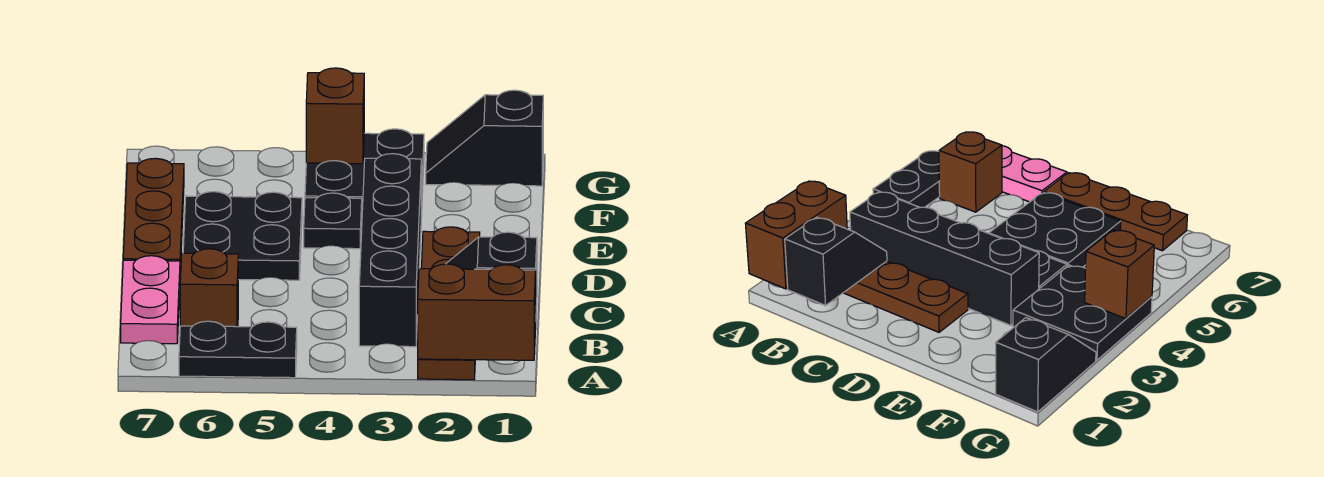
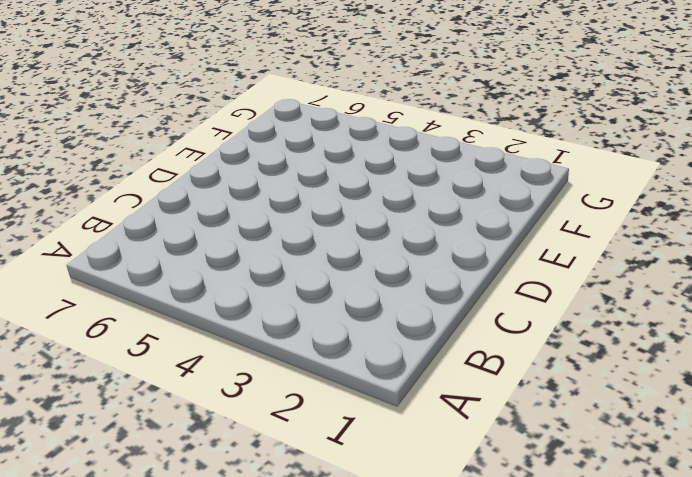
none -> brown plate A2:D2 level 1
none -> black plate A5:A6 level 1
none -> black brick B3:E3 level 1

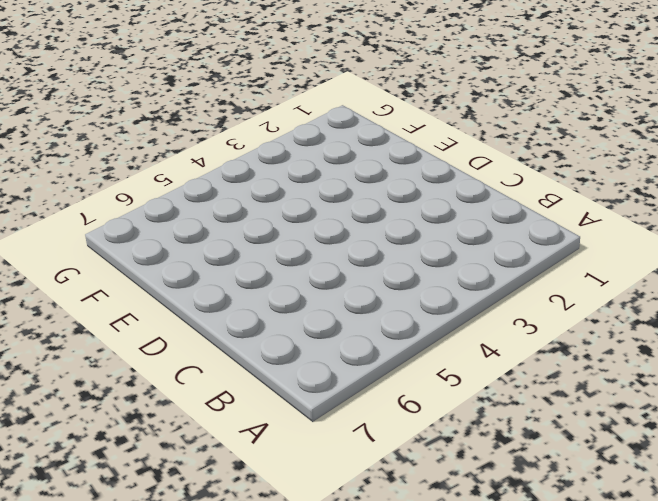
none -> brown plate A2:D2 level 1
none -> black plate A5:A6 level 1
none -> black brick B3:E3 level 1

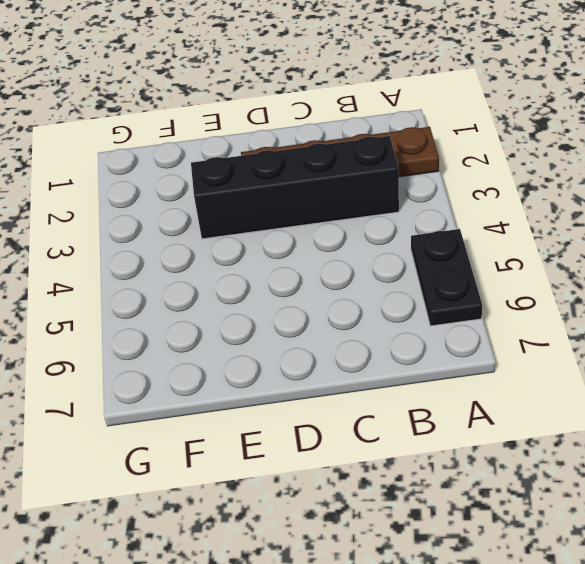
none -> brown brick B6 level 1
none -> pink plate B7:C7 level 1
none -> black plate D5:E6 level 1

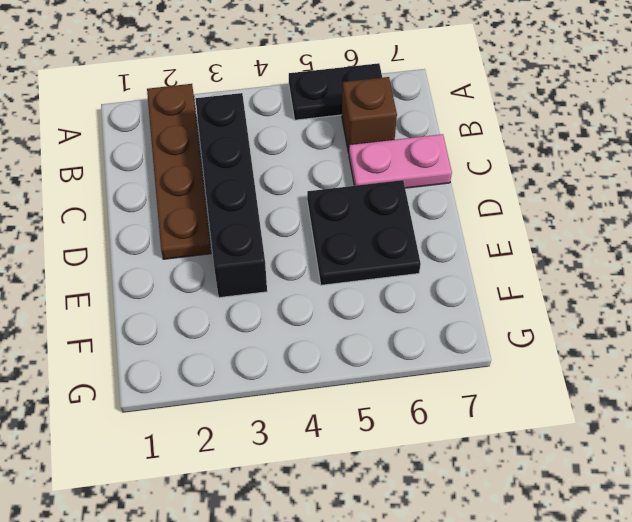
pink plate C6:C7 level 1 -> pink plate B7:C7 level 1
none -> brown plate D7:F7 level 1
none -> black plate E4 level 1
none -> black plate F3:G4 level 1

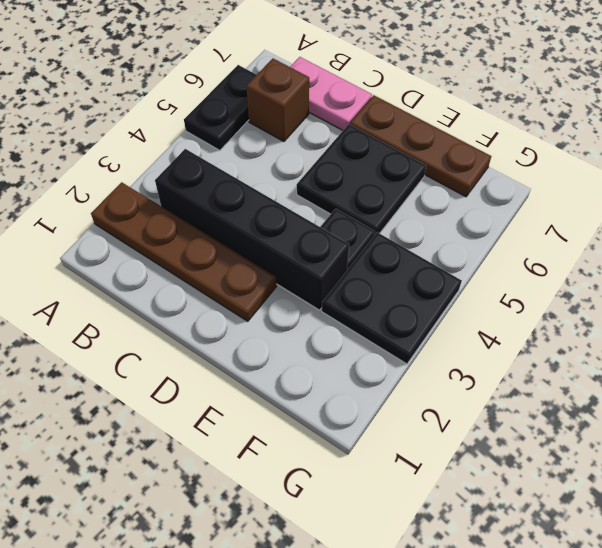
none -> black slope G1:G2 level 1 top 1
none -> brown brick A1:A2 level 2
none -> black slope B1:B2 level 2 top 1

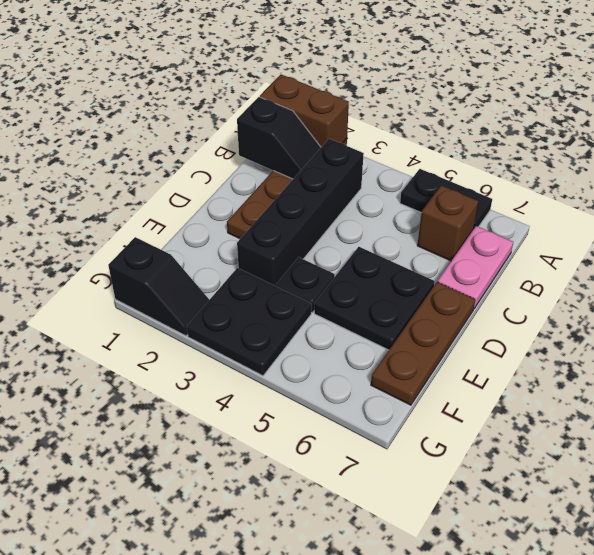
none -> brown brick G4 level 2

